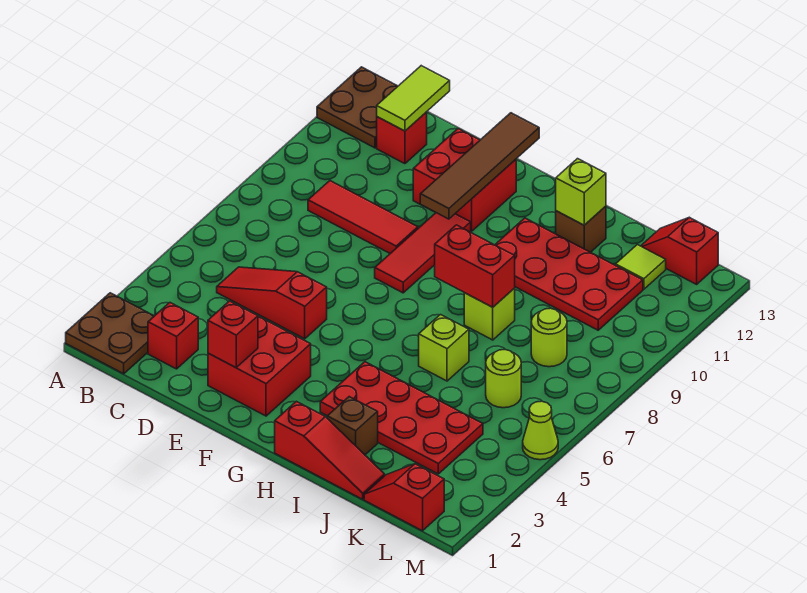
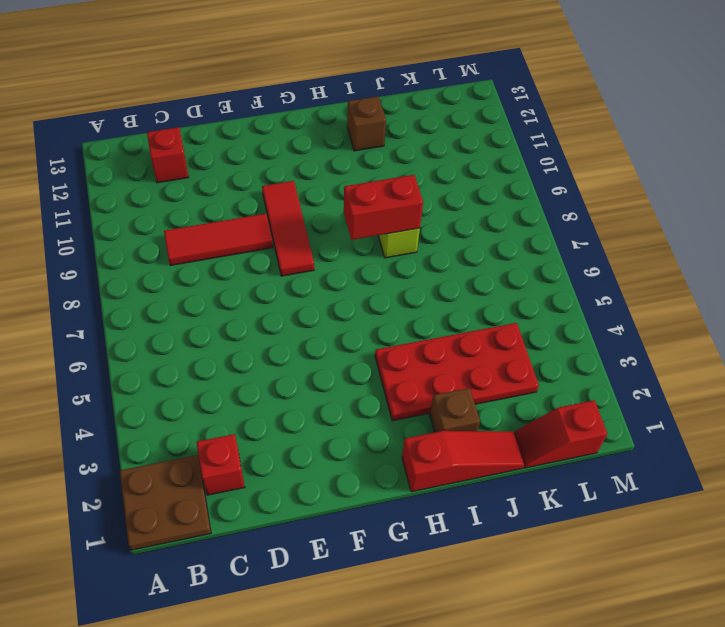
none -> brown plate A12:B13 level 1
none -> red slope C5:E5 level 1 top E
none -> red brick E2:F3 level 1

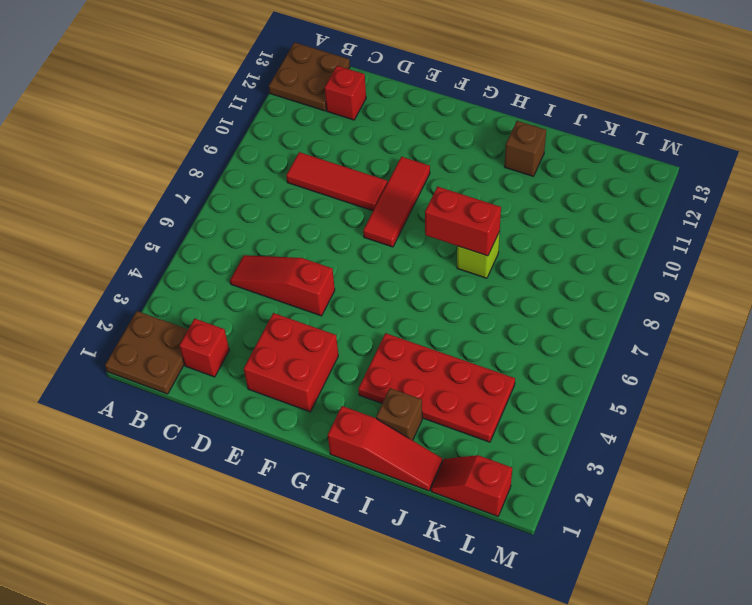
none -> red brick E11:F12 level 1
none -> red plate H10:K11 level 1
none -> lime brick I6 level 1

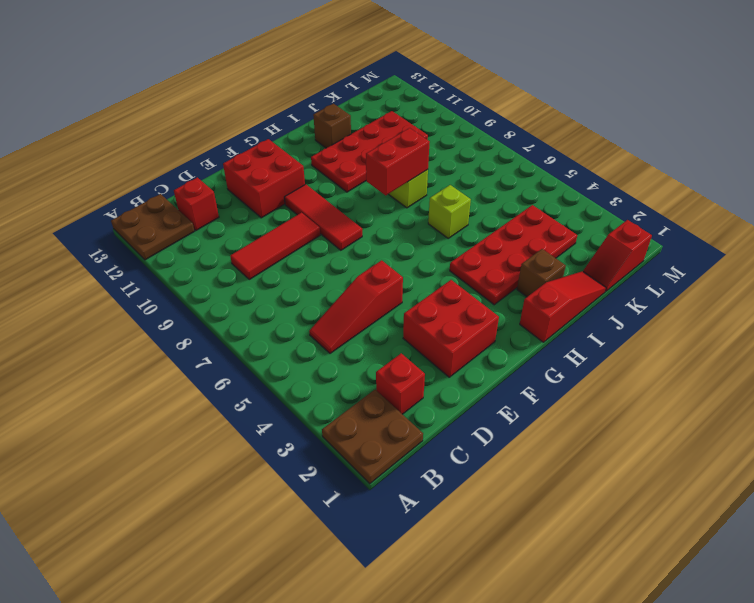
none -> lime round brick K6 level 1
none -> lime round brick K8 level 1
none -> lime tile K12 level 1

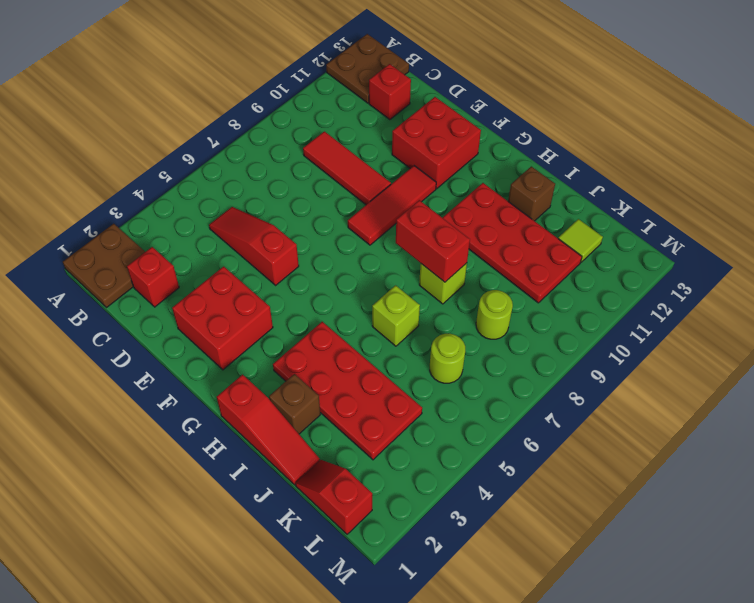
none -> red slope K13:L13 level 1 top L
none -> lime cone M5 level 1
none -> lime tile C12:C13 level 2

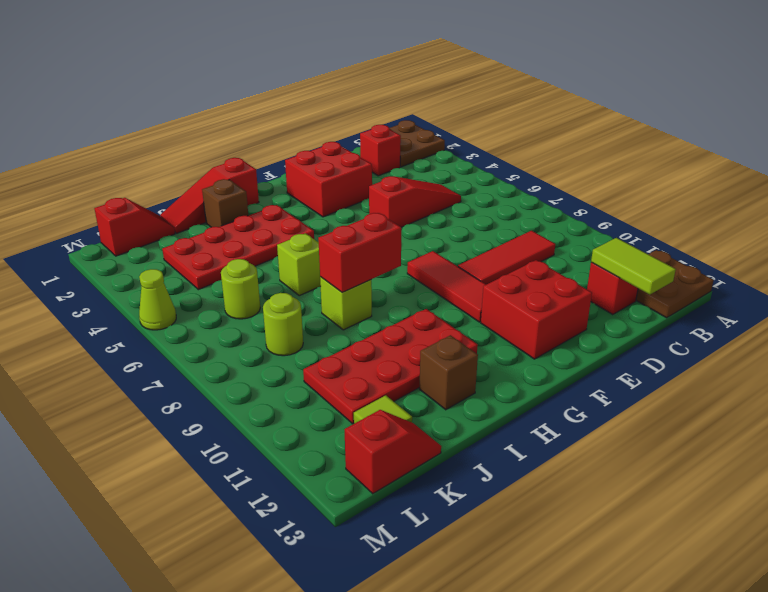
none -> red brick E2 level 2
none -> brown tile F10:F13 level 2
none -> lime brick I12 level 2

